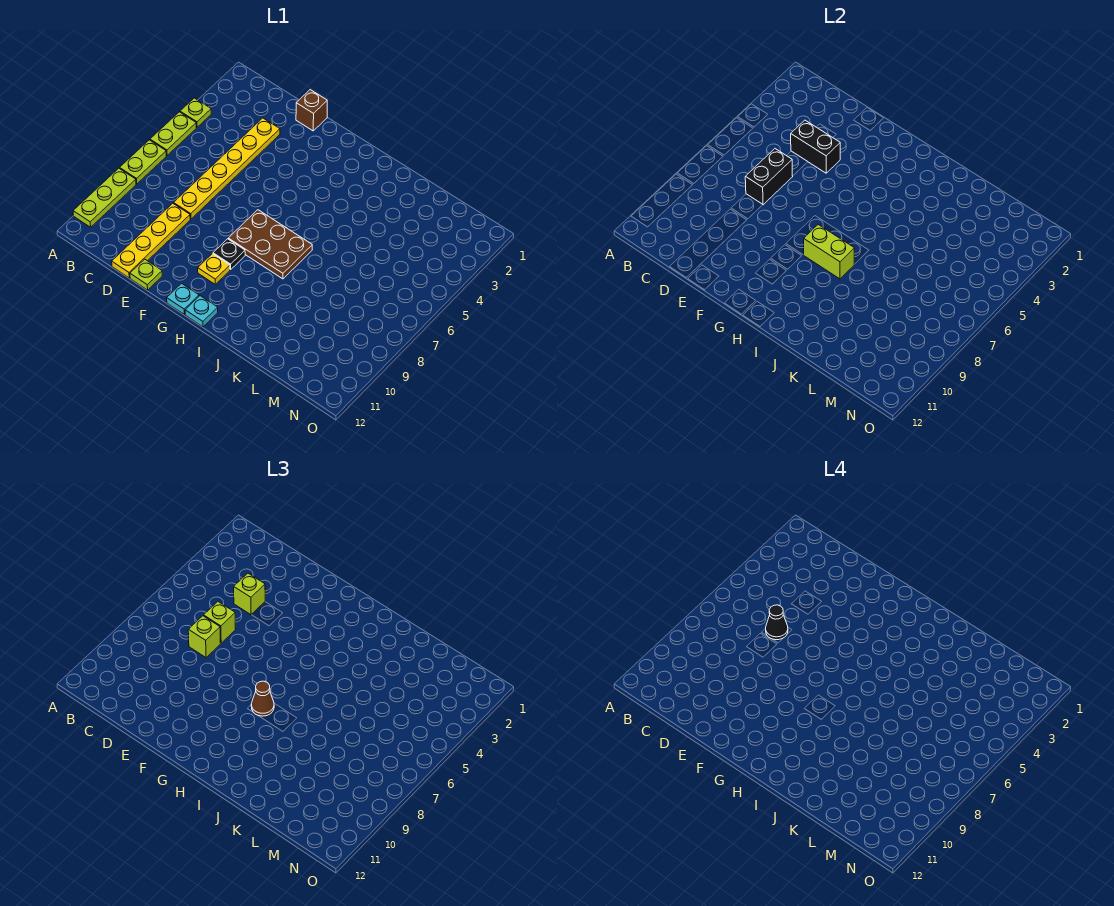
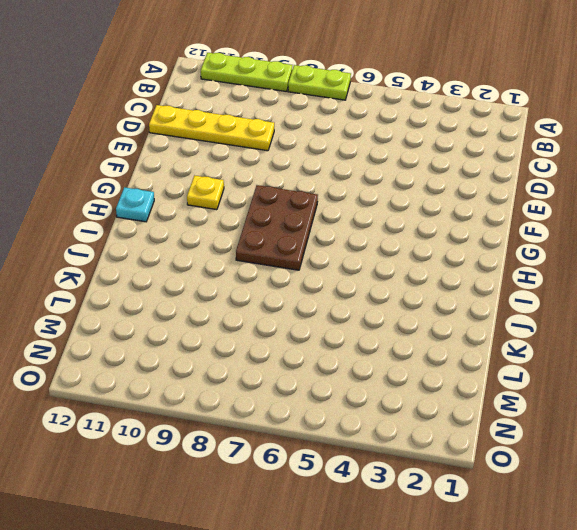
none -> lime plate A4 level 1
none -> lime plate A5:A6 level 1
none -> yellow plate D3:D8 level 1

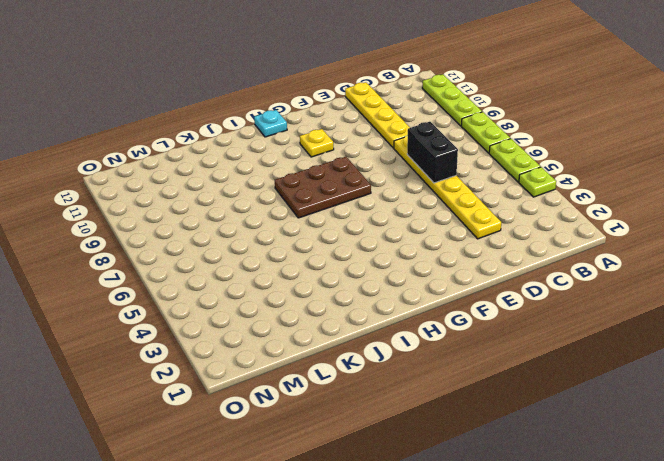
none -> brown brick E1 level 1
none -> lime plate E12 level 1
none -> black plate G9 level 1

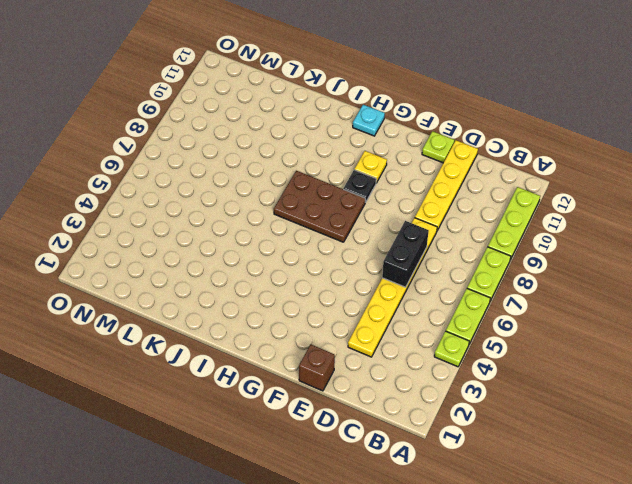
none -> cyan plate G12 level 1
none -> black brick D4:E4 level 2
none -> lime brick H8:I8 level 2

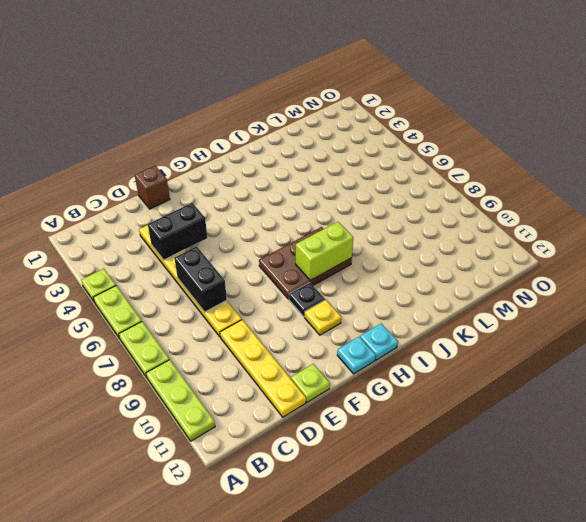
none -> lime brick D4 level 3
none -> lime brick D6 level 3
none -> lime brick D7 level 3

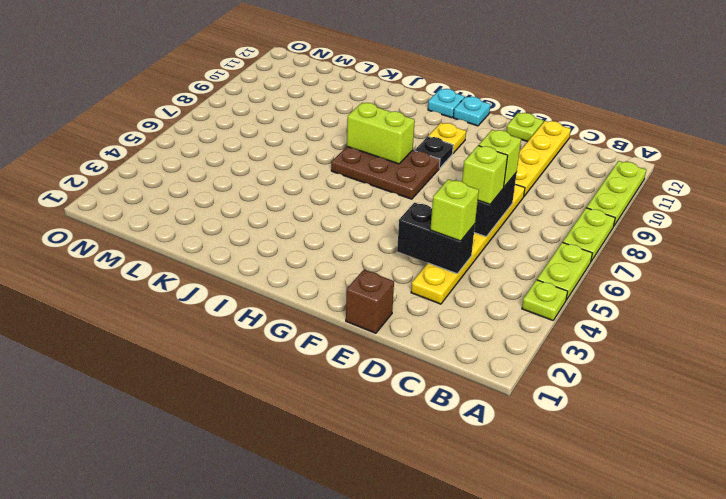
none -> brown cone H8 level 3
none -> black cone D6 level 4

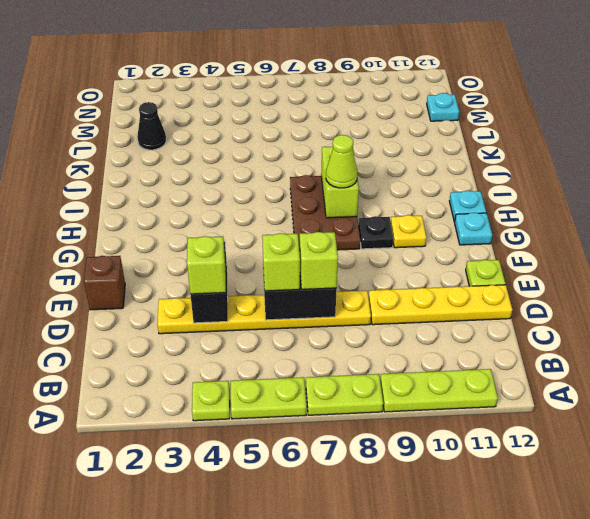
lime cone H8 level 3 -> brown cone H8 level 3
black cone L2 level 1 -> black cone D6 level 4
cyan plate M12 level 1 -> none

